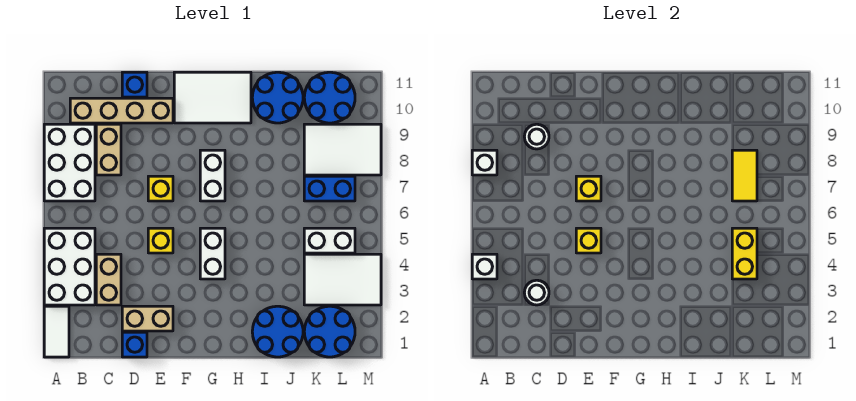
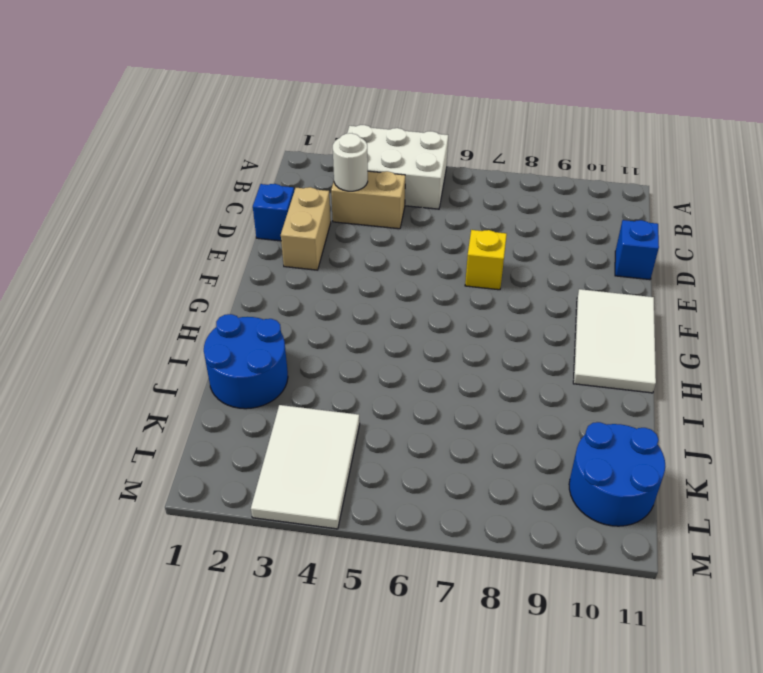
none -> white tile A1:A2 level 1
none -> white brick A7:B9 level 1
none -> tan brick B10:E10 level 1
none -> tan brick C8:C9 level 1

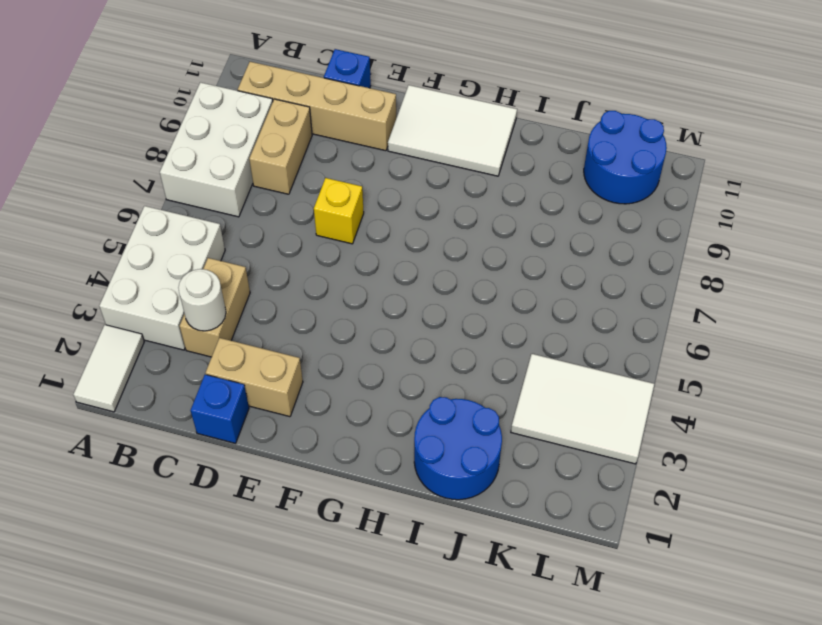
none -> yellow brick E5 level 1
none -> white brick G4:G5 level 1
none -> white brick G7:G8 level 1
none -> blue round brick I10:J11 level 1

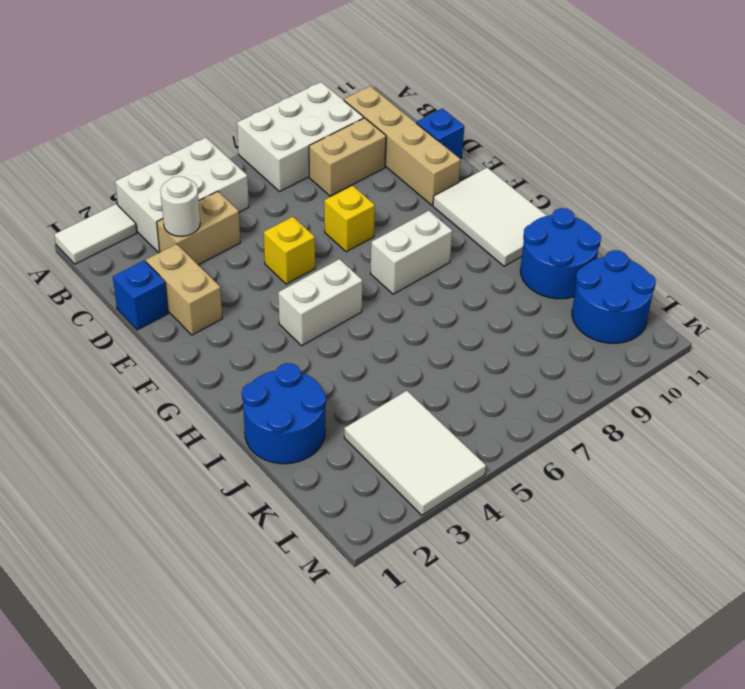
none -> blue round brick K1:L2 level 1
none -> white brick K5:L5 level 1
none -> blue brick K7:L7 level 1
none -> white tile K8:M9 level 1

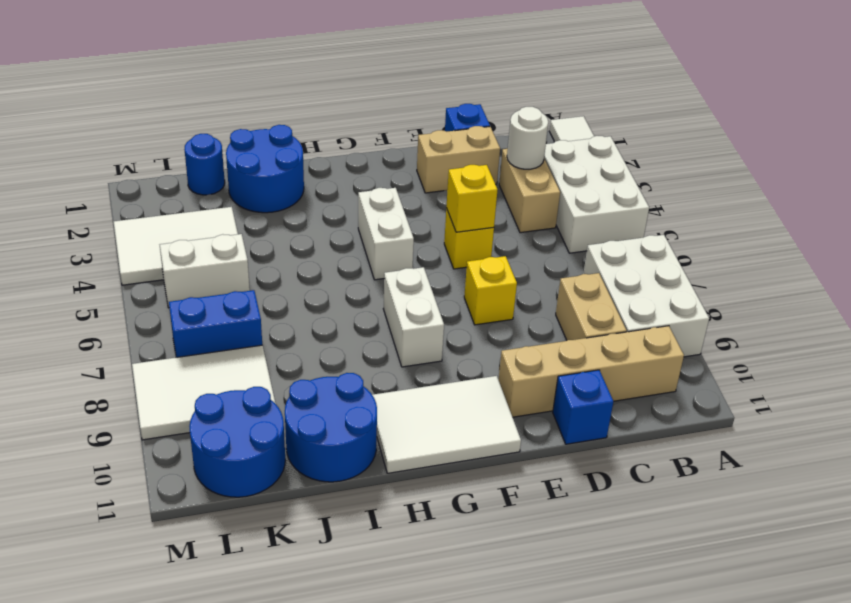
blue round brick K1 level 1 -> blue round brick K1:L2 level 1
none -> white brick A4 level 2
none -> white brick A8 level 2
none -> white round brick C9 level 2
none -> yellow brick E7 level 2

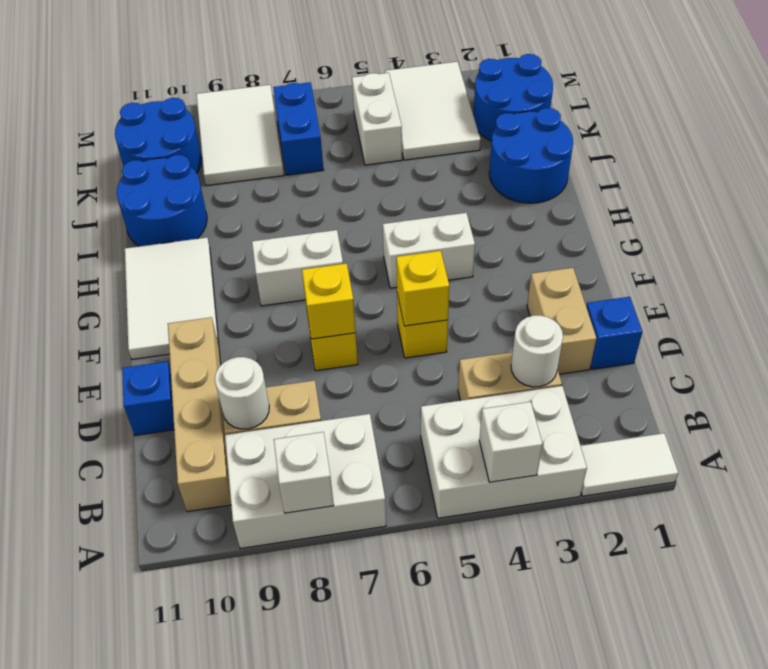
none -> yellow brick K4:K5 level 2
none -> yellow tile K7:K8 level 2

